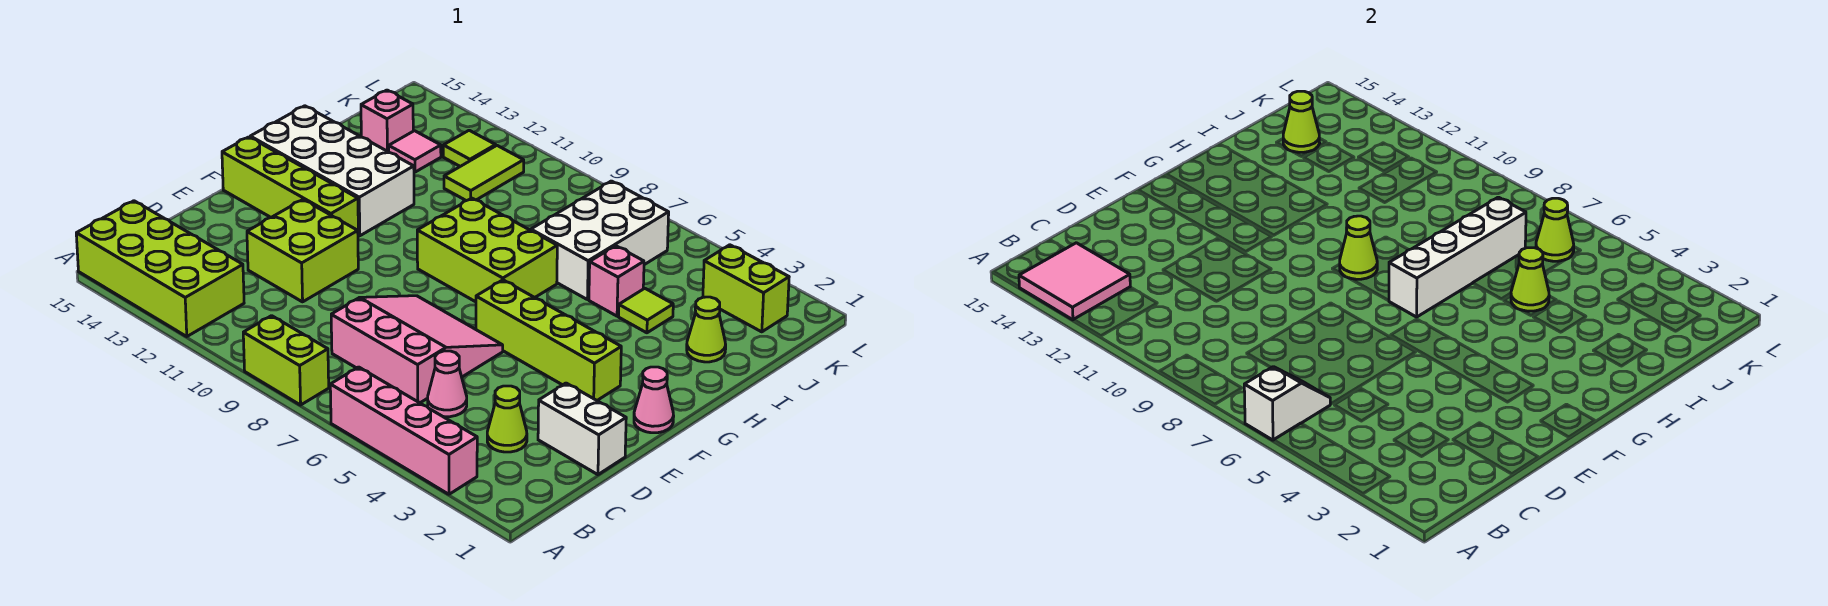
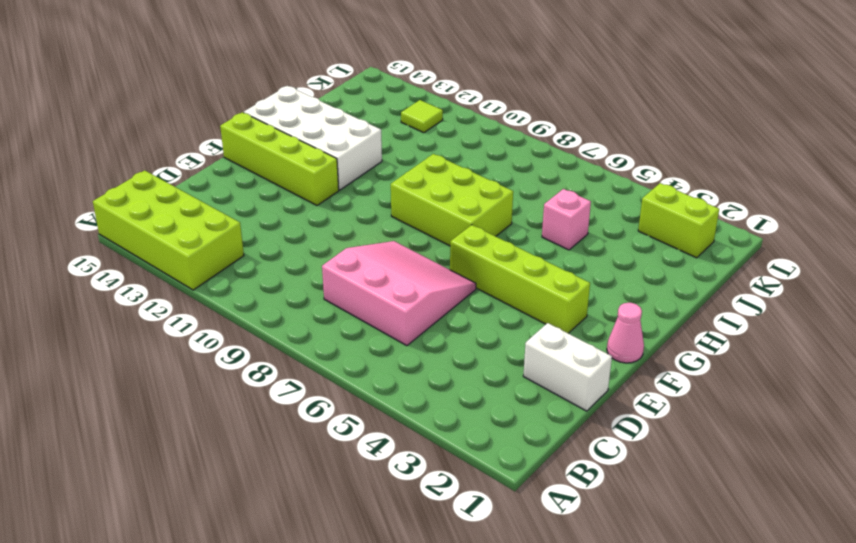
none -> pink brick A3:A6 level 1
none -> lime brick A8:A9 level 1
none -> lime cone C3 level 1

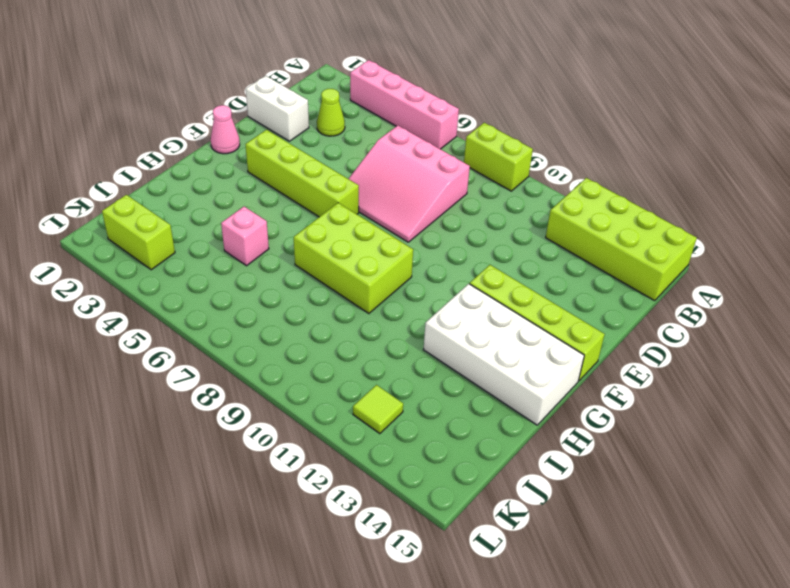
none -> pink cone C5 level 1
none -> lime brick D11:E12 level 1
none -> lime cone I2 level 1

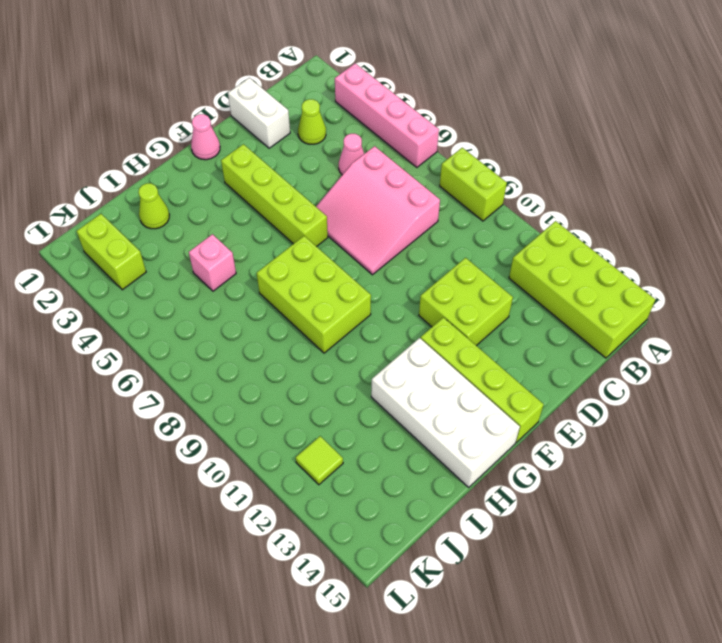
none -> lime tile I4 level 1
none -> white brick I6:K7 level 1
none -> lime tile J11:K11 level 1

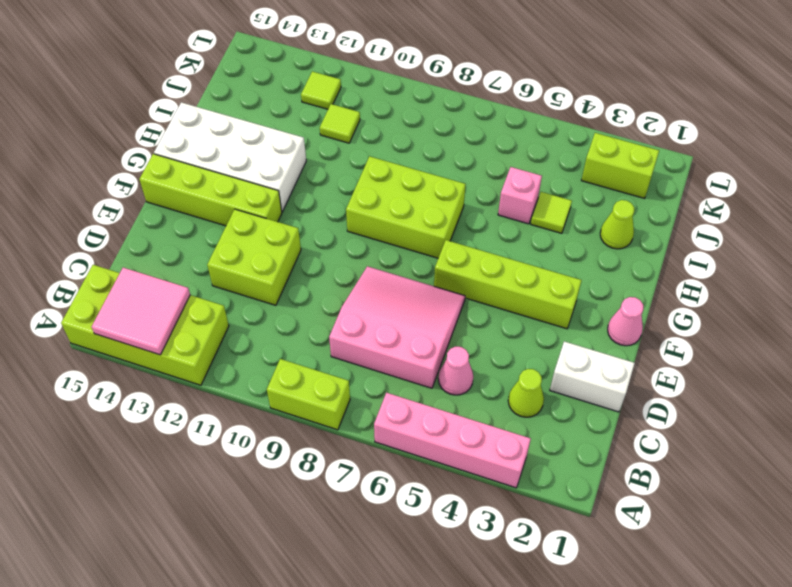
lime tile J11 level 1 -> lime tile J11:K11 level 1
none -> white brick I6:K7 level 1
none -> pink tile J13 level 1
none -> pink brick J14 level 1

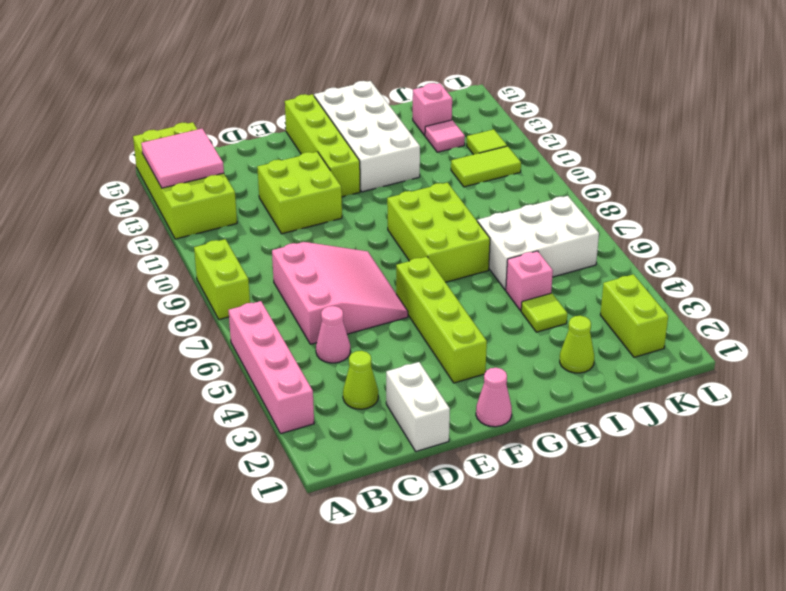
none -> white slope A6:B6 level 2 top A
none -> white brick G7:J7 level 2
none -> lime cone G9 level 2

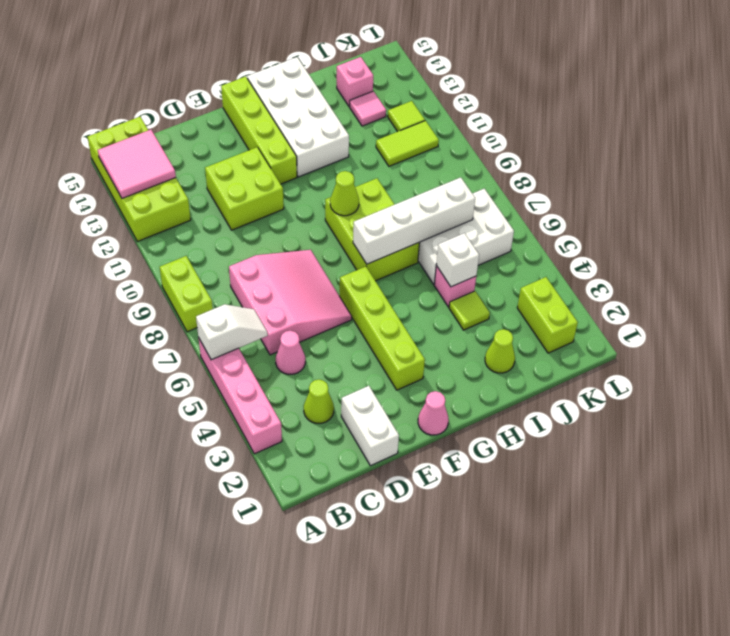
white brick I5 level 2 -> lime cone I5 level 2
none -> lime cone J14 level 2
none -> lime cone K6 level 2

